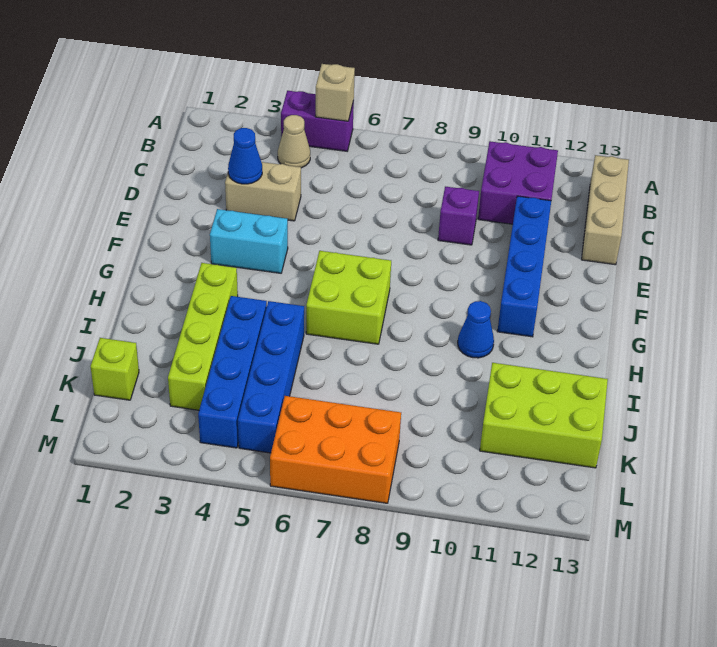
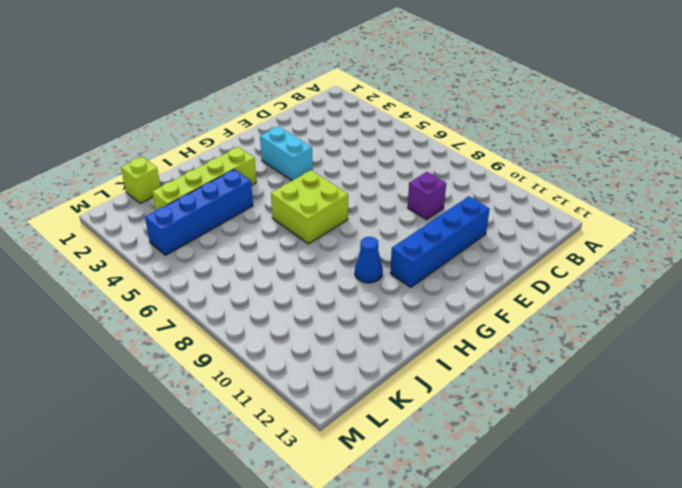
none -> purple brick A4:A5 level 1
none -> tan cone B4 level 1
none -> purple brick B10:C11 level 1

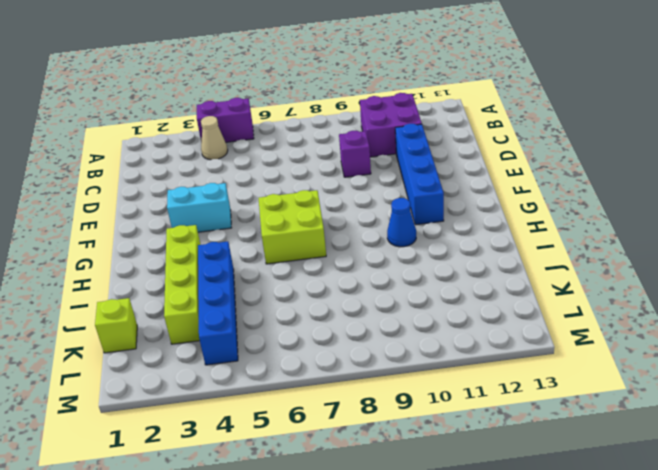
none -> tan brick B13:D13 level 1
none -> tan brick D3:D4 level 1
none -> blue brick I5:L5 level 1

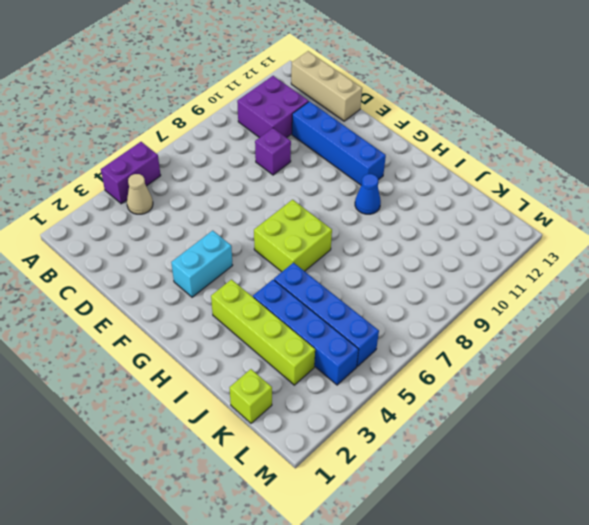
none -> tan brick D3:D4 level 1
none -> lime brick J11:K13 level 1
none -> orange brick L6:M8 level 1

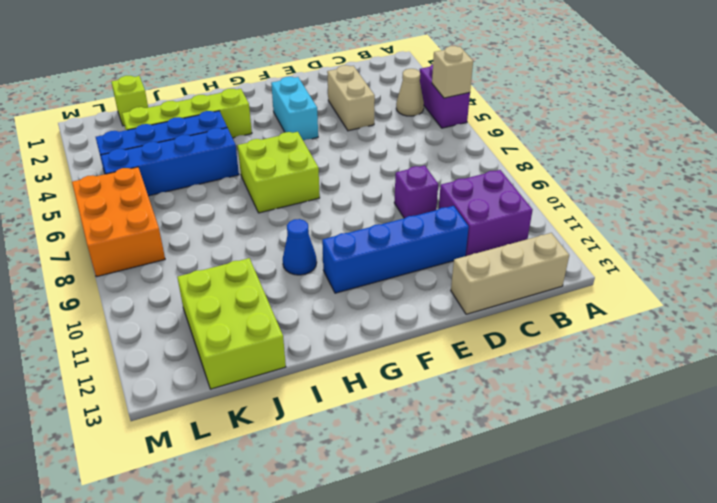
none -> blue cone D3 level 2

